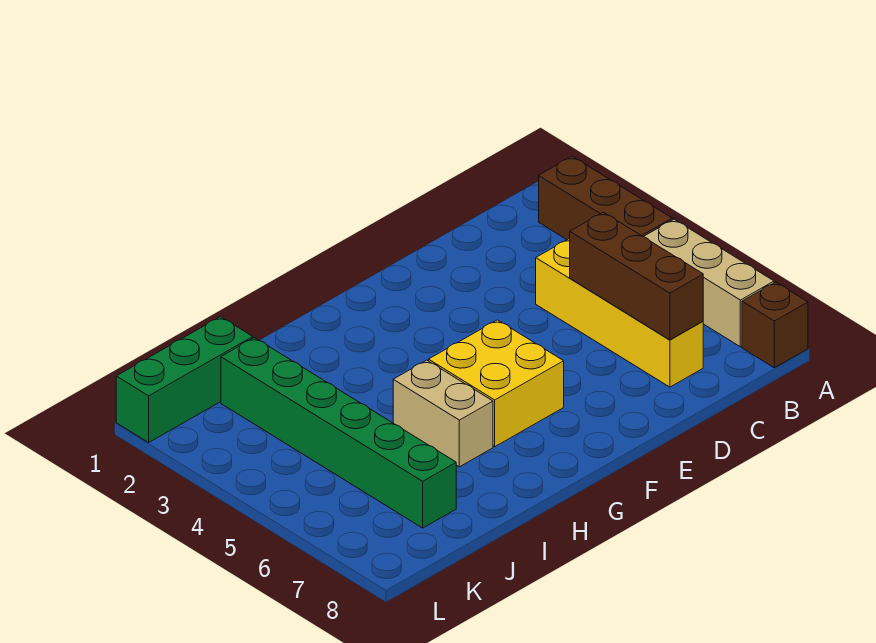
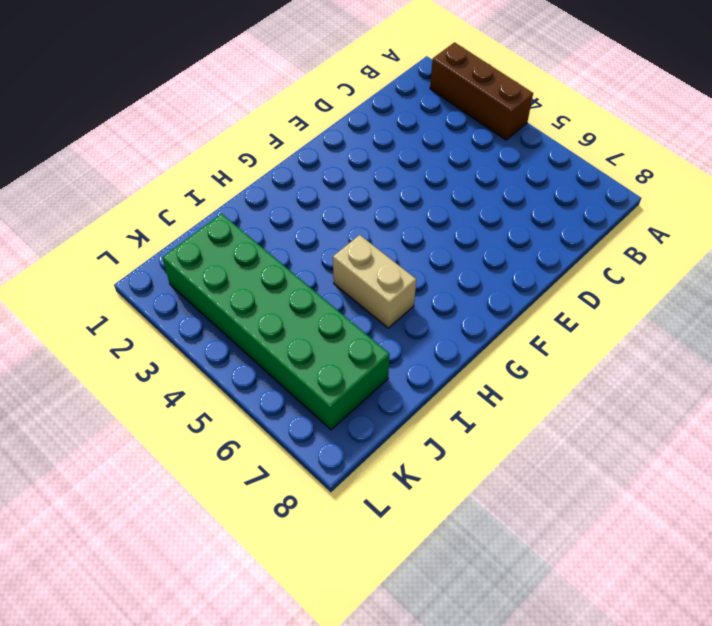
green brick J2:K7 level 1 -> green brick J2:J7 level 1
none -> tan brick A5:A7 level 1
none -> brown brick A8 level 1

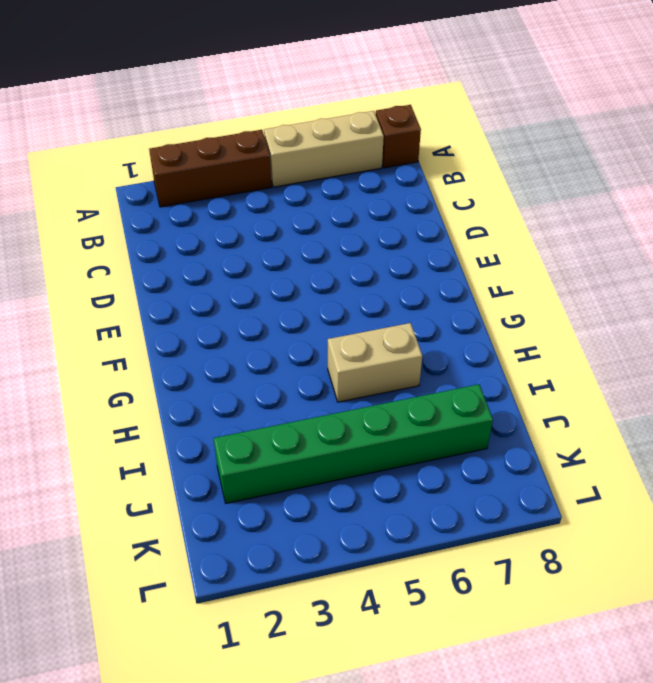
none -> yellow brick C4:C7 level 1
none -> yellow brick F5:G6 level 1

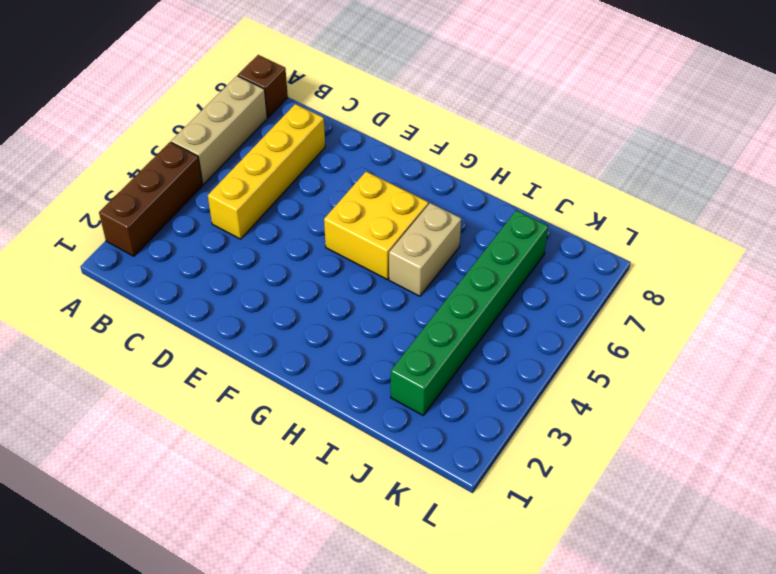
none -> green brick J1:L1 level 1
none -> brown brick C5:C7 level 2

